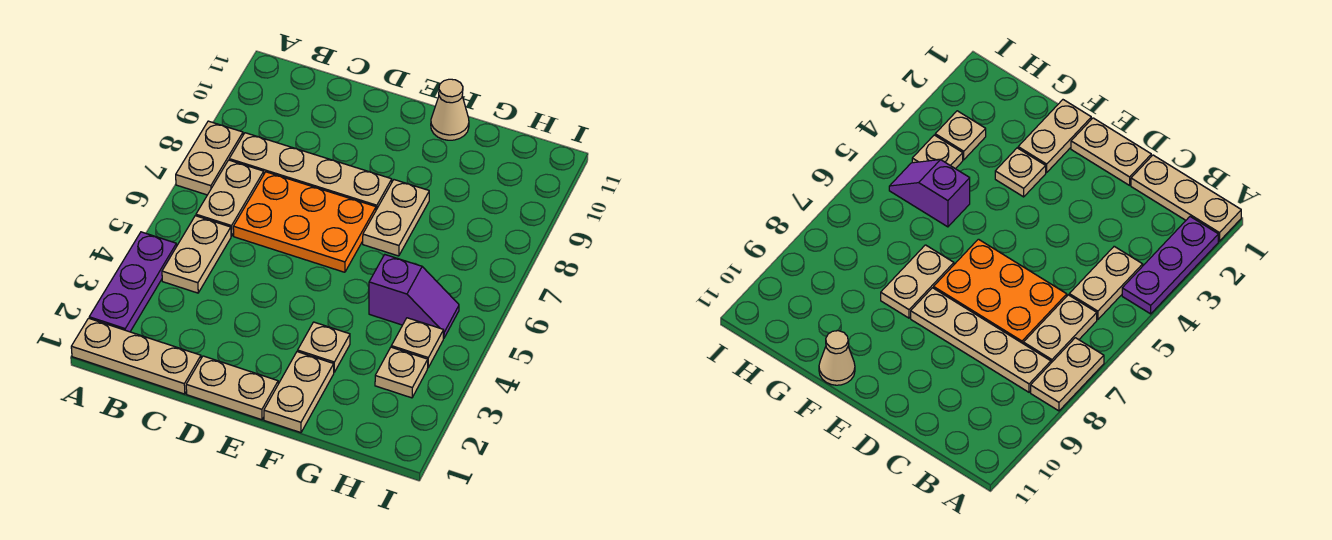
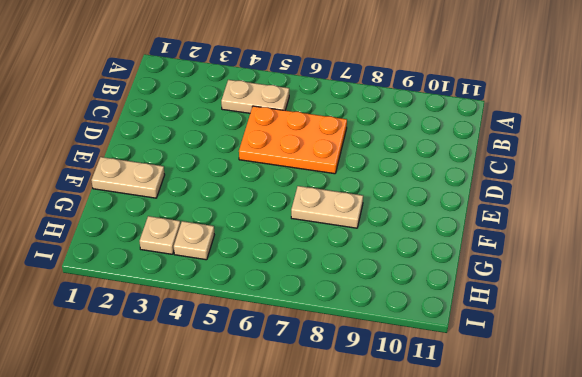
orange plate C5:D7 level 1 -> orange plate C6:E7 level 1
none -> tan plate A1:C1 level 1
none -> purple plate A2:A4 level 1
none -> tan plate A7:A8 level 1

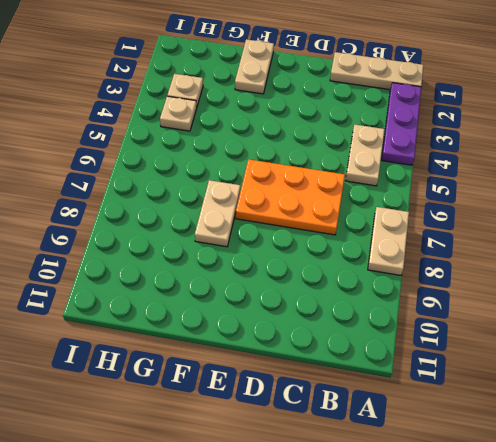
none -> tan plate B6:B7 level 1
none -> tan plate B8:E8 level 1
none -> tan plate D1:E1 level 1

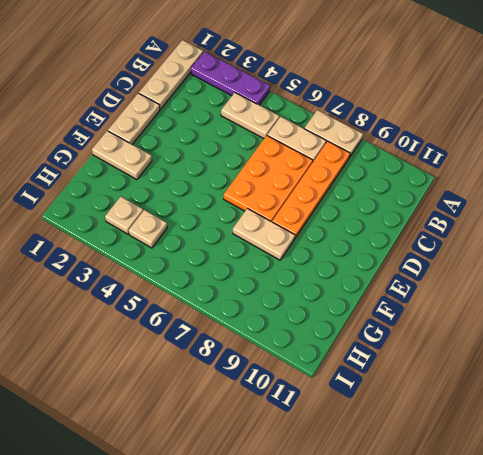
orange plate B8:E8 level 1 -> tan plate B8:E8 level 1
none -> tan plate F3 level 1
none -> tan cone F11 level 1
none -> purple slope G5:H5 level 1 top G

